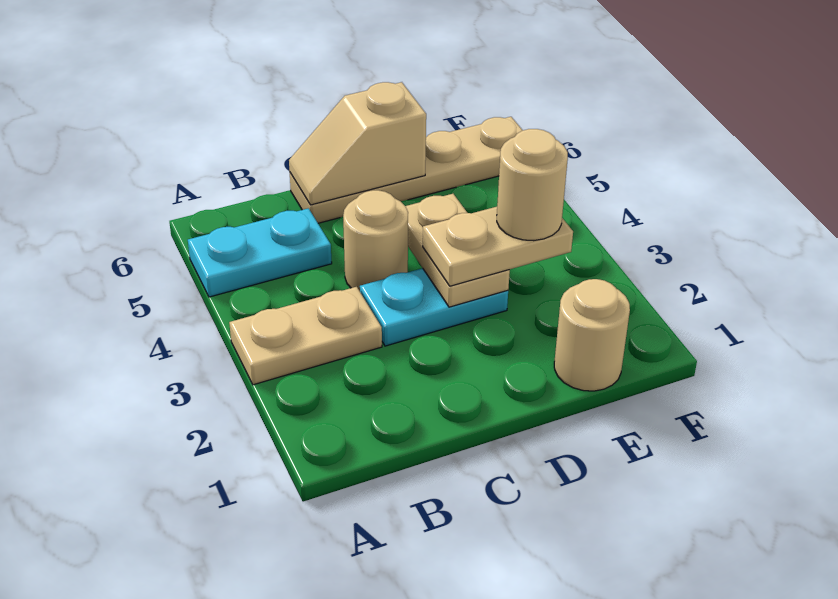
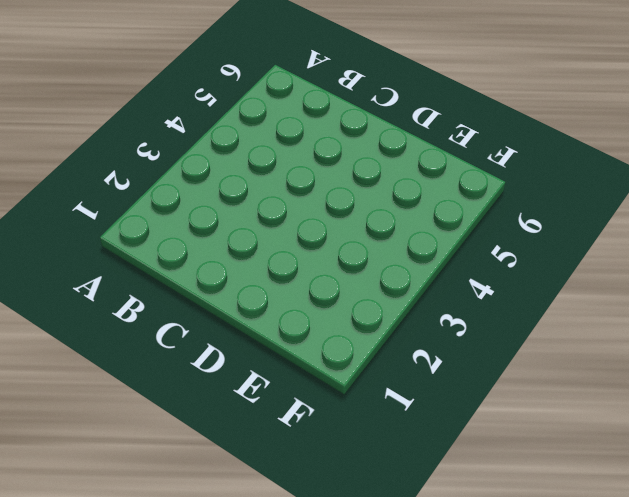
none -> tan plate A3:B3 level 1
none -> cyan plate A5:B5 level 1

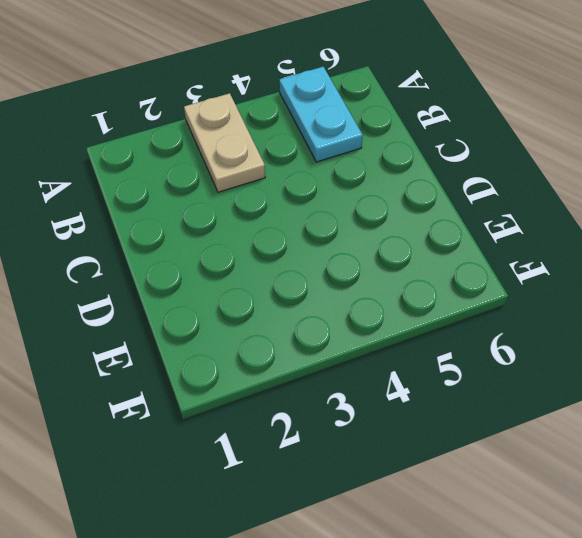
none -> cyan plate C3:D3 level 1
none -> tan round brick C4 level 1

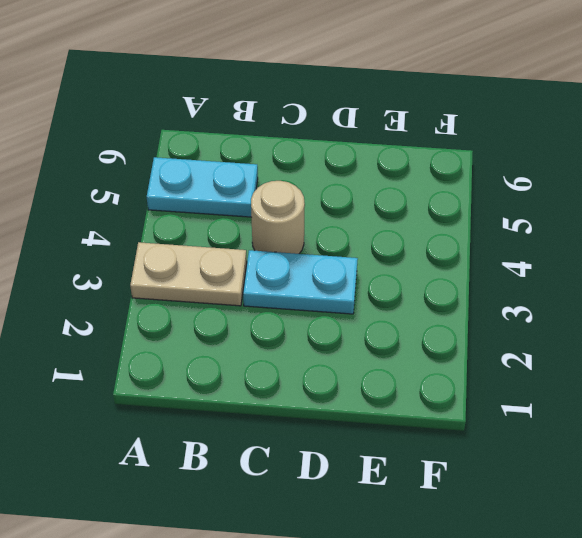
none -> tan plate C6:F6 level 1
none -> tan round brick E1 level 1

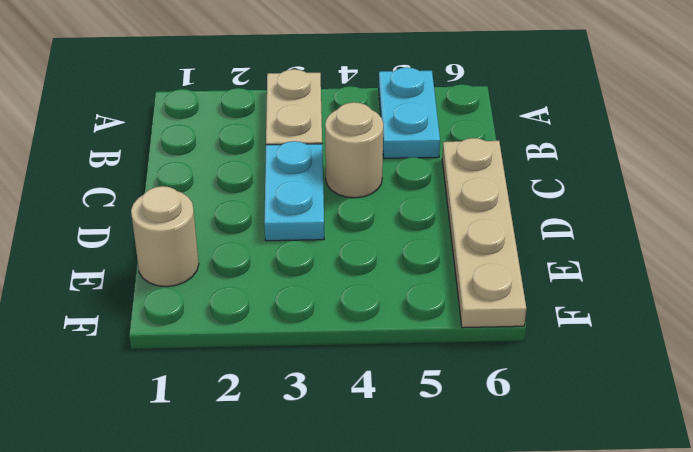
none -> tan slope C6:D6 level 2 top D
none -> tan plate D3:D4 level 2

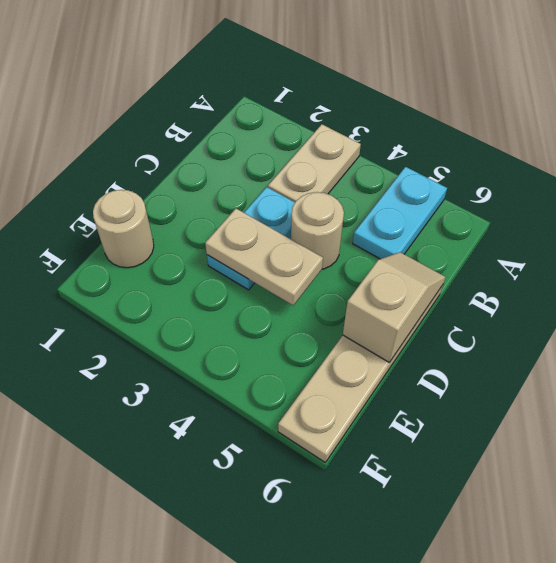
none -> tan plate D3:E3 level 3
none -> tan round brick E3 level 4

